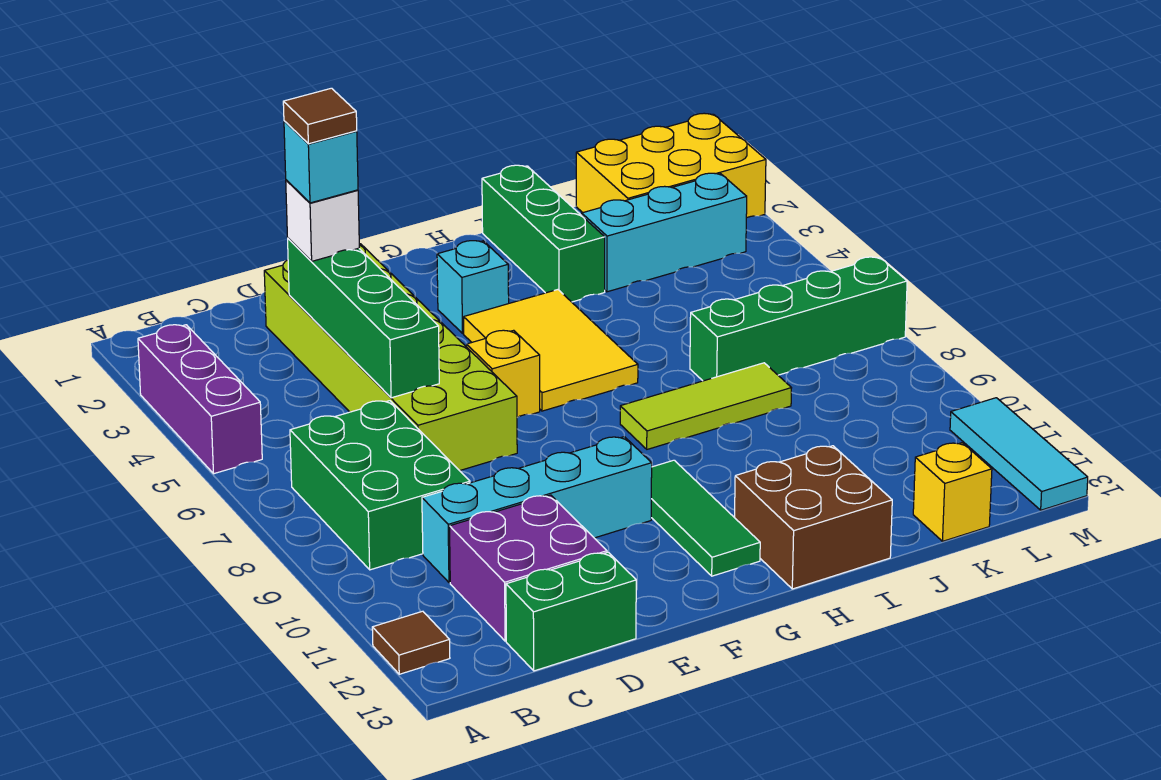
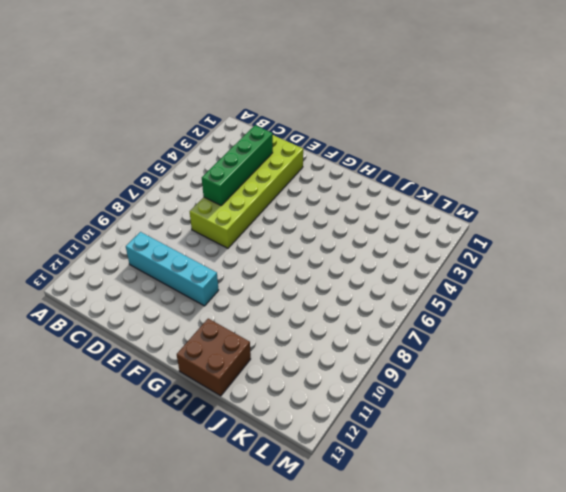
none -> purple brick A3:A5 level 1
none -> brown tile A12 level 1
none -> green brick B7:C9 level 1

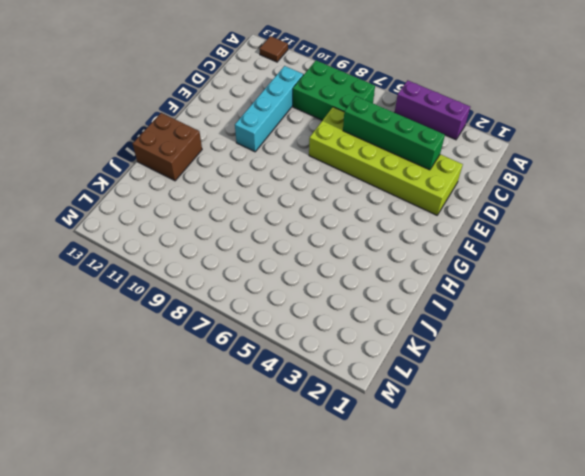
none -> purple brick C11:D12 level 1
none -> green brick C13:D13 level 1
none -> yellow brick F6 level 1

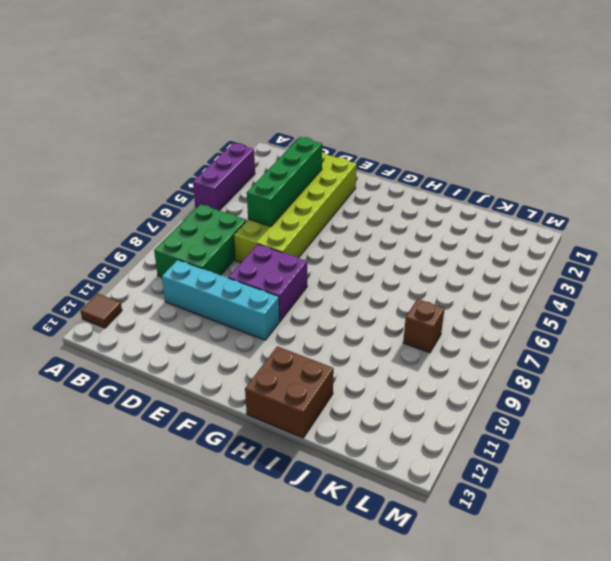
purple brick E8:F9 level 1 -> purple brick C11:D12 level 1
brown brick K8 level 1 -> none
none -> green brick C13:D13 level 1
none -> yellow brick F6 level 1
none -> cyan brick G3 level 1

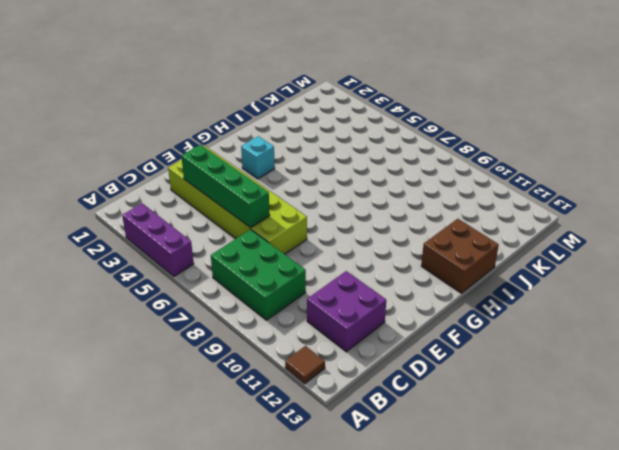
none -> cyan brick C10:F10 level 1
none -> green brick C13:D13 level 1
none -> yellow brick F6 level 1

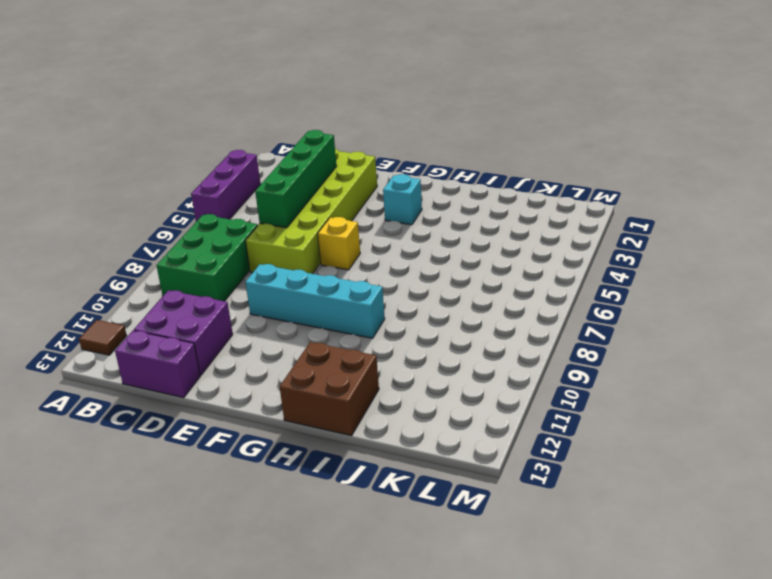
purple brick C13:D13 level 1 -> green brick C13:D13 level 1
cyan brick E9:H9 level 1 -> cyan brick C10:F10 level 1
none -> yellow tile G4:H6 level 1
none -> green tile G10:G12 level 1
none -> lime tile H8:J8 level 1

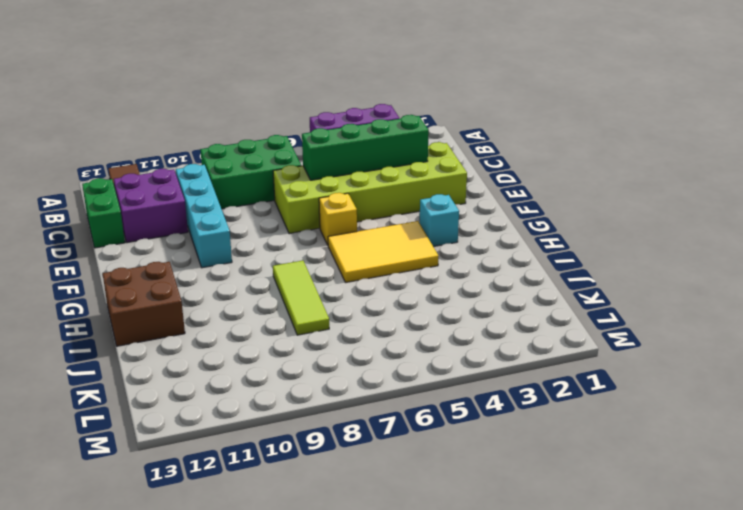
none -> green tile G10:G12 level 1
none -> green brick I1:I3 level 1
none -> cyan brick J3:L3 level 1

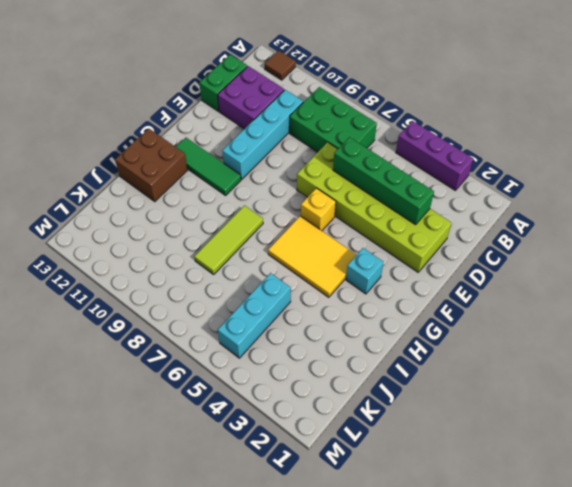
cyan brick J5:L5 level 1 -> cyan brick J3:L3 level 1
none -> green brick I1:I3 level 1
none -> green brick J7:M7 level 1
none -> yellow brick K1:M2 level 1

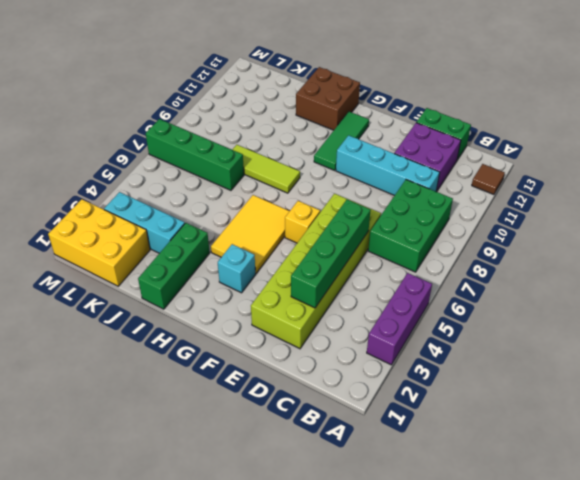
none -> yellow brick K13 level 1
none -> cyan tile M11:M13 level 1
none -> white brick D3 level 3

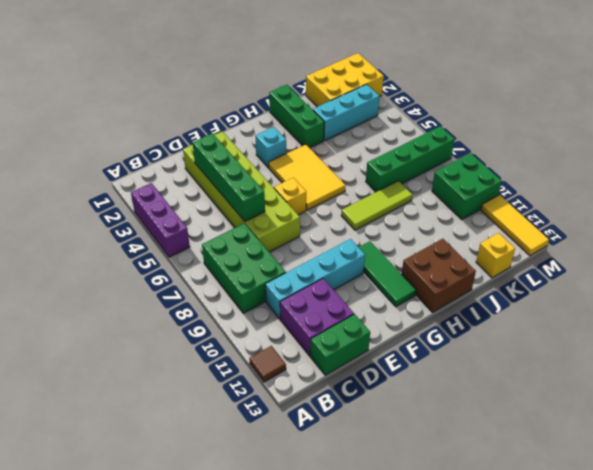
green brick L9:M10 level 1 -> none
yellow tile M11:M13 level 1 -> cyan tile M11:M13 level 1
none -> white brick D3 level 3
none -> cyan brick D3 level 4
none -> brown tile D3 level 5

